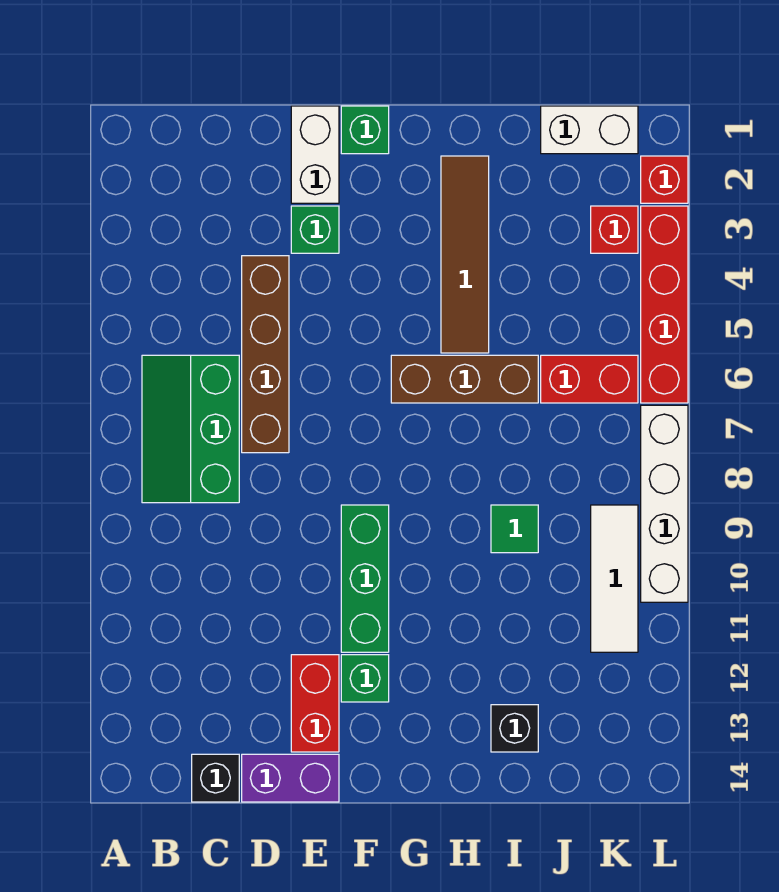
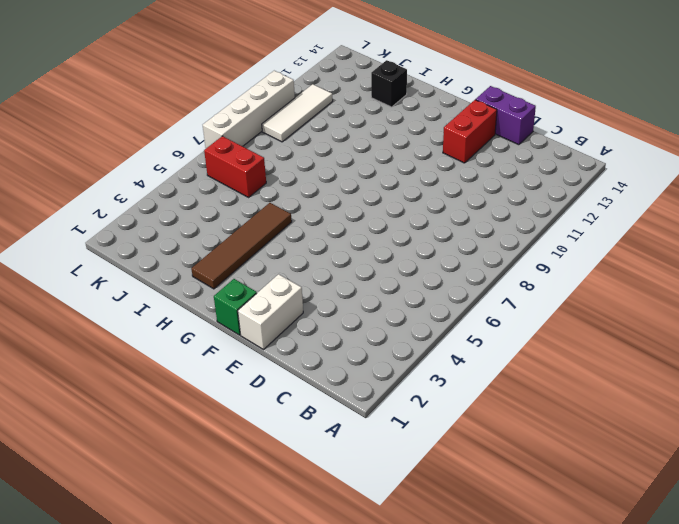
none -> green slope B6:C8 level 1 top C
none -> black brick C14 level 1
none -> brown brick D4:D7 level 1

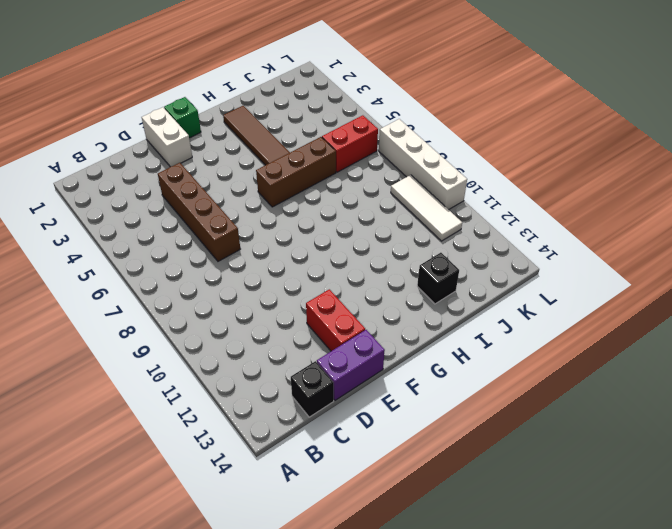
none -> green slope B6:C8 level 1 top C
none -> green brick E3 level 1
none -> green brick F9:F11 level 1

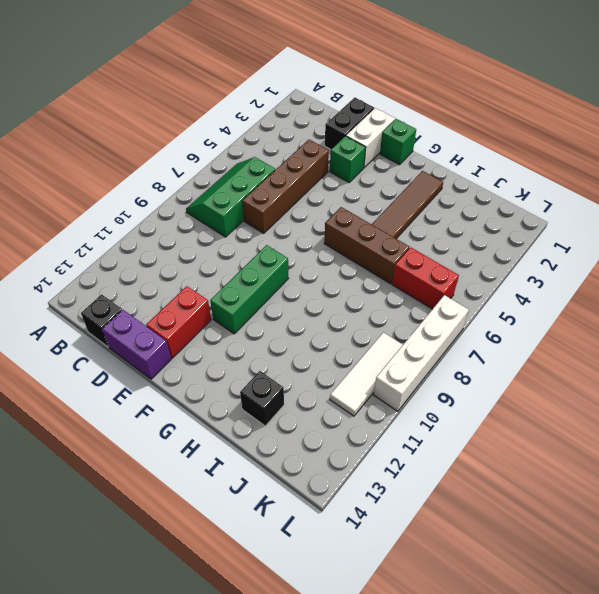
black brick D1:D2 level 1 -> none
none -> green brick F12 level 1
none -> green tile I9 level 1
none -> white brick J1:K1 level 1

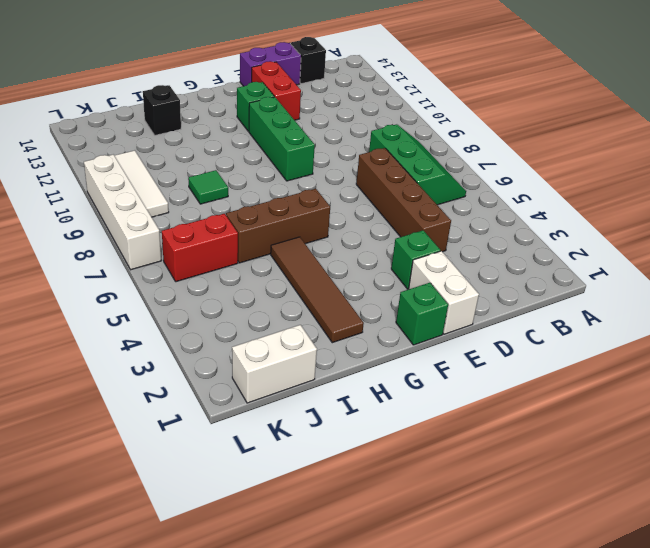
none -> red brick K3 level 1
none -> red brick L2 level 1
none -> red brick L3:L6 level 1

